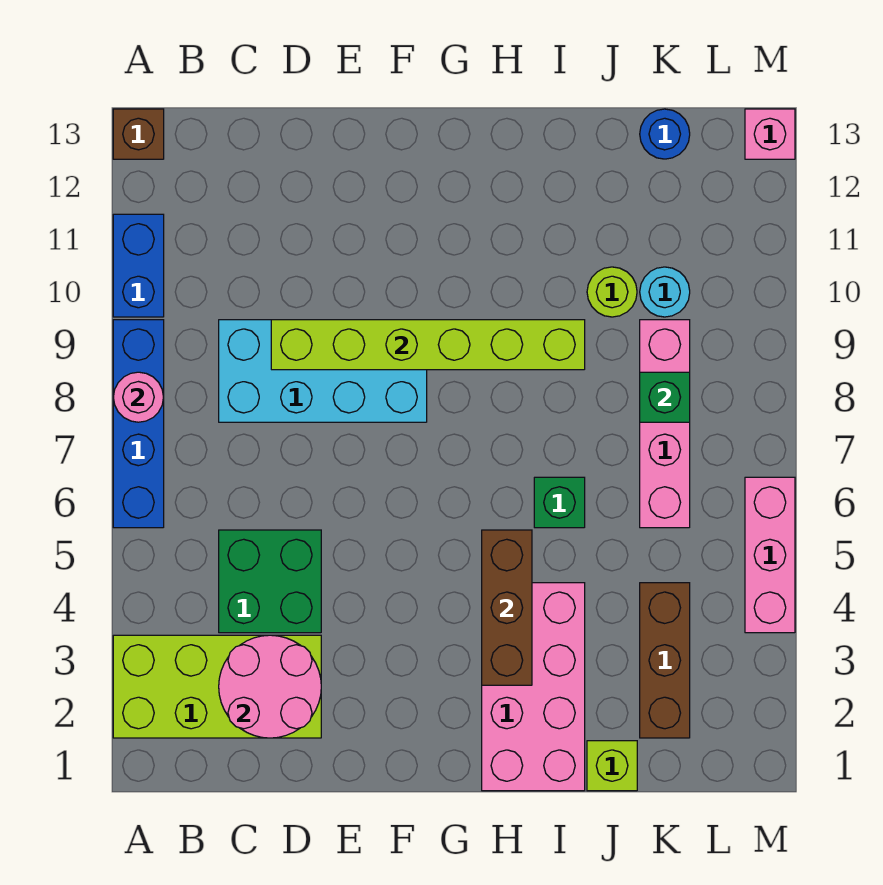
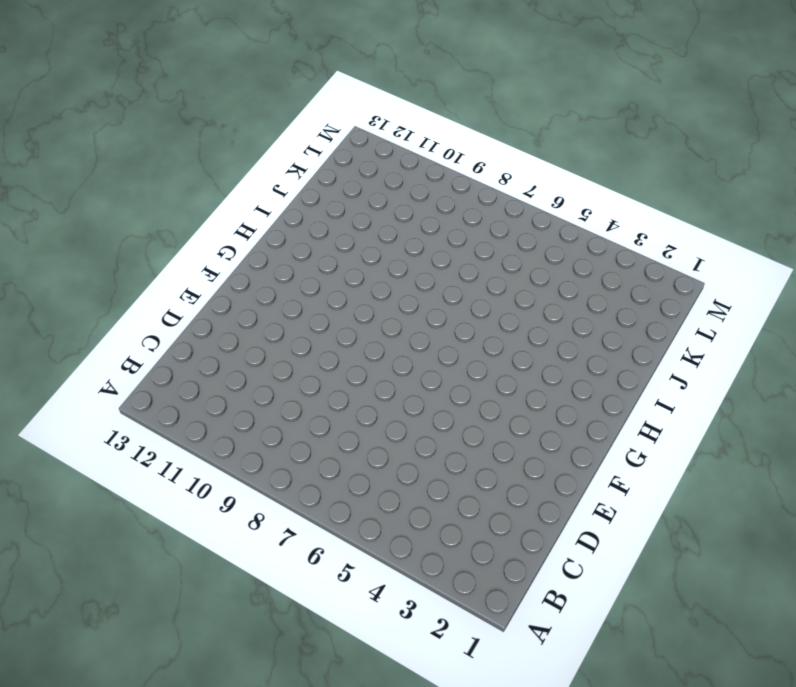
none -> lime brick A2:D3 level 1
none -> blue brick A6:A9 level 1
none -> blue brick A10:A11 level 1

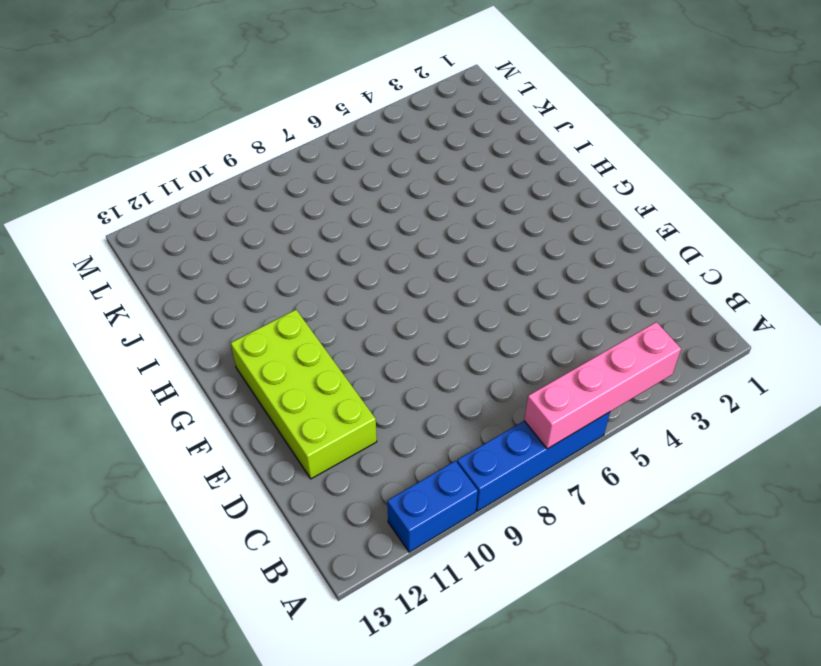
pink brick A4:A7 level 2 -> pink brick K6:K9 level 1
lime brick D11:G12 level 1 -> lime brick A2:D3 level 1
none -> brown brick A13 level 1
none -> green brick C4:D5 level 1
none -> cyan brick C8:F9 level 1

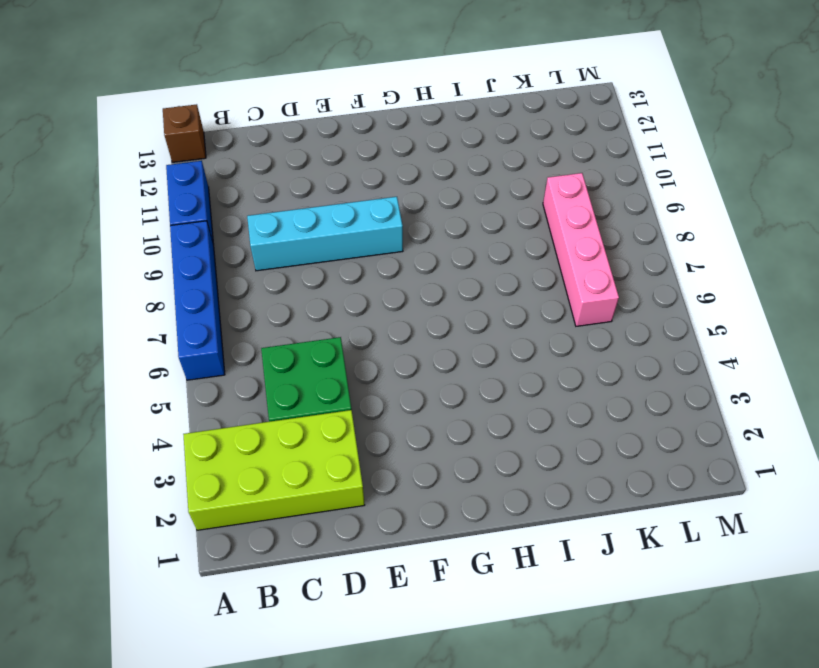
cyan brick C9:F9 level 1 -> cyan brick C8:F9 level 1
none -> pink brick H1:I4 level 1
none -> green brick I6 level 1
none -> lime brick J1 level 1

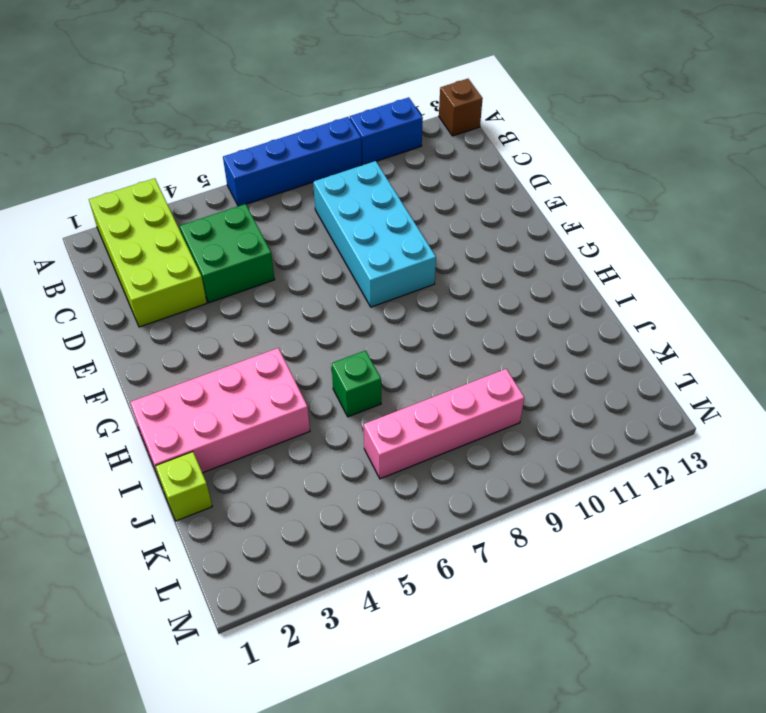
none -> lime round brick J10 level 1
none -> brown brick K2:K4 level 1
none -> cyan round brick K10 level 1

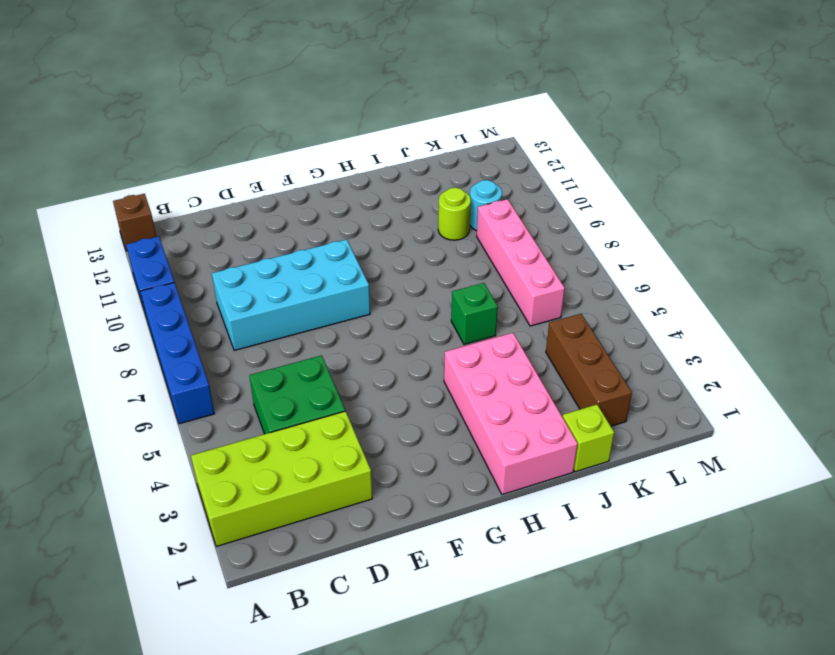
none -> blue round brick K13 level 1
none -> pink brick M4:M6 level 1
none -> pink brick M13 level 1

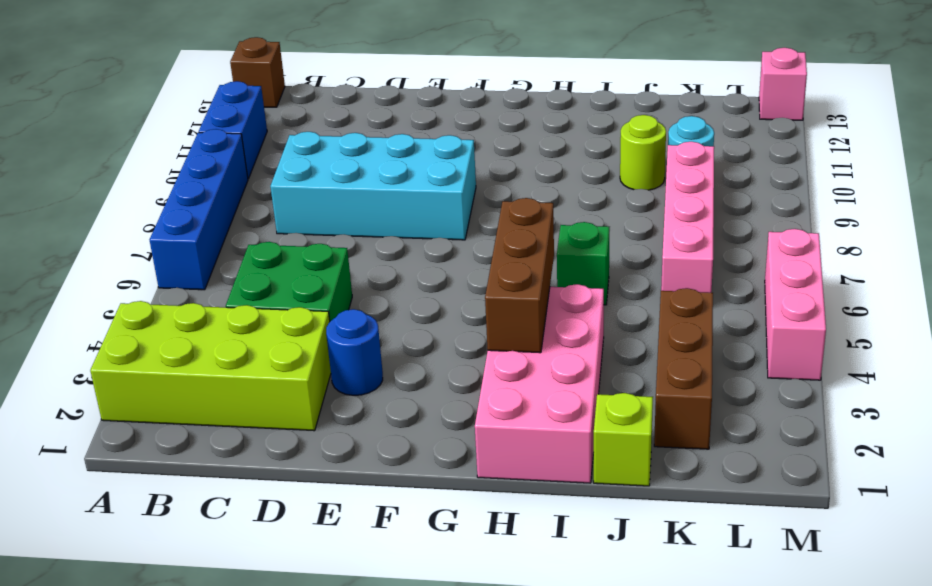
blue round brick E3 level 1 -> blue round brick K13 level 1
none -> pink round brick A8 level 2
none -> pink round brick C2:D3 level 2
none -> lime brick D9:I9 level 2

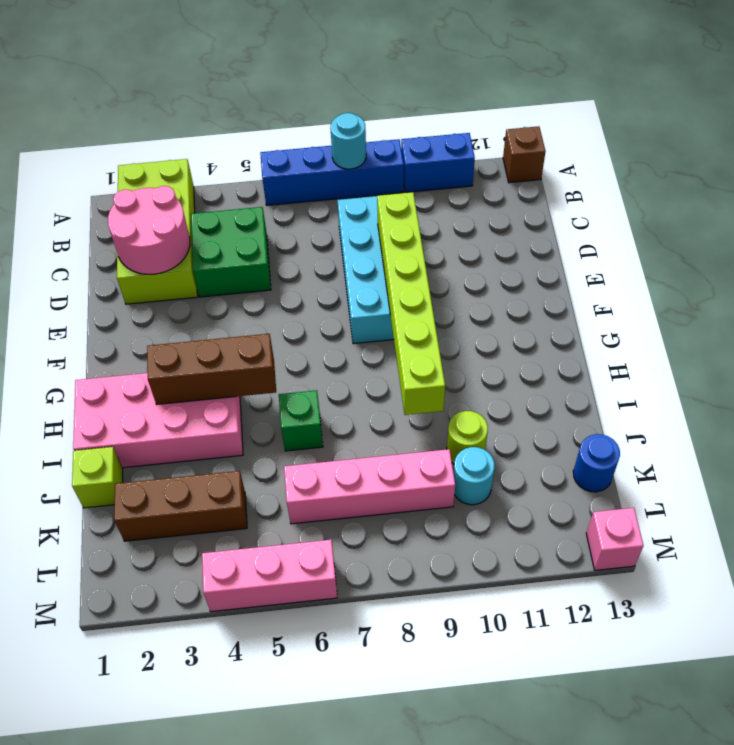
cyan round brick A8 level 2 -> pink round brick A8 level 2
none -> green brick K8 level 2

